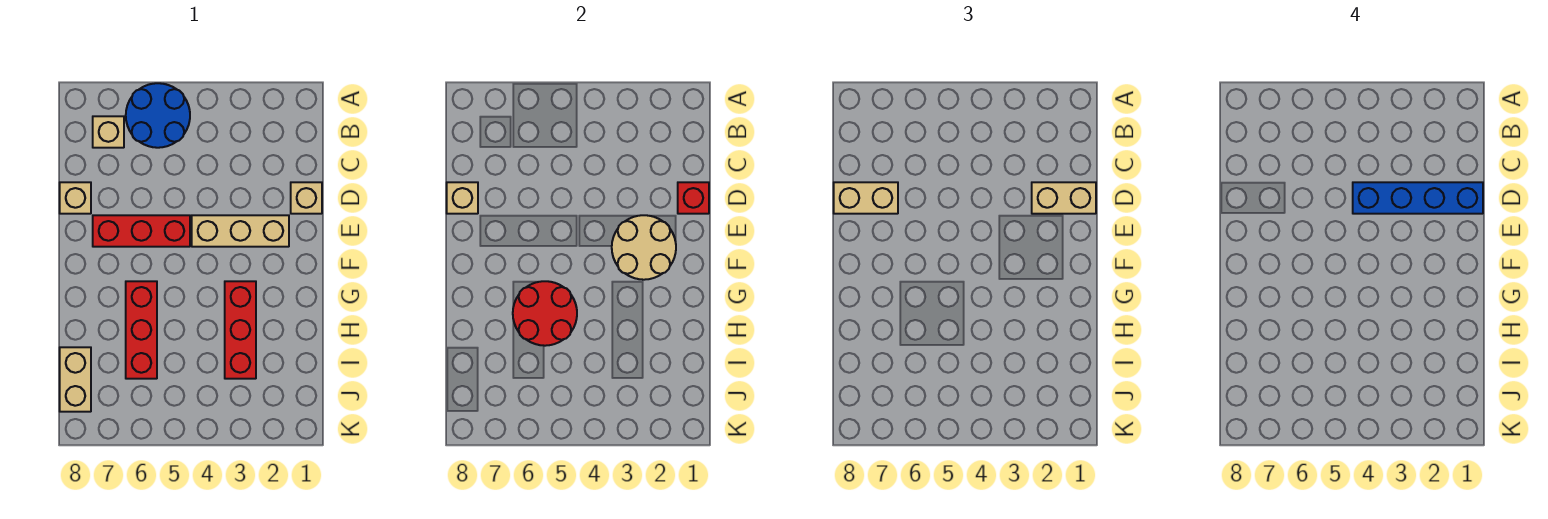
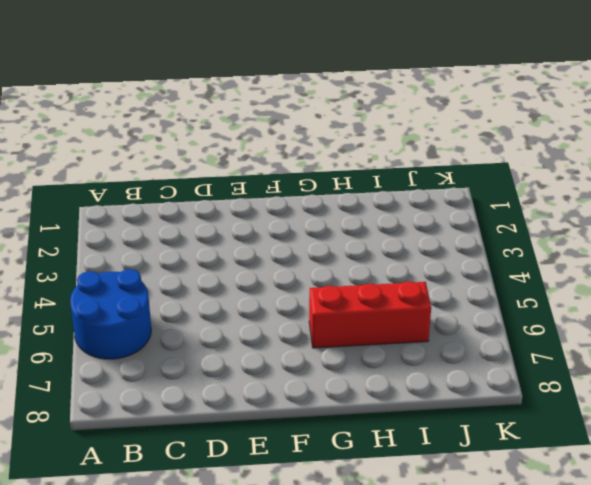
none -> tan brick B7 level 1
none -> tan brick D1 level 1
none -> tan brick D8 level 1

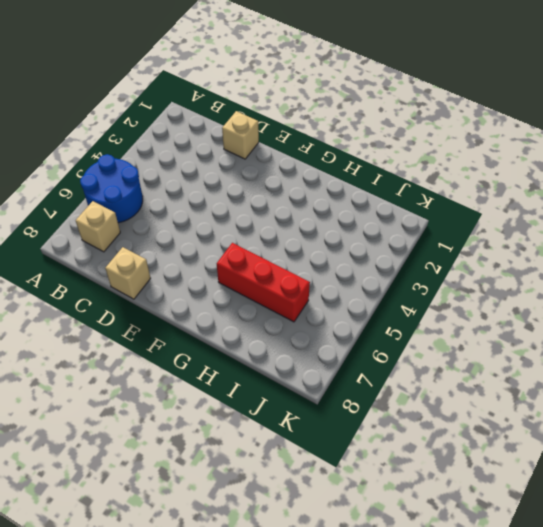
none -> tan brick E2:E4 level 1
none -> red brick E5:E7 level 1
none -> red brick G3:I3 level 1

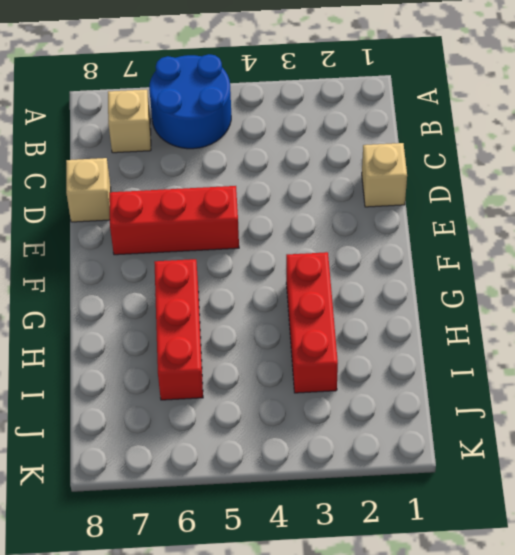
none -> tan brick E2:E4 level 1
none -> tan brick I8:J8 level 1
none -> red brick D1 level 2

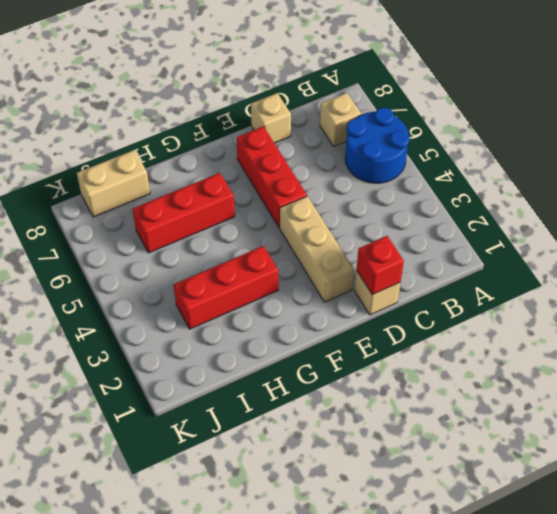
none -> tan brick D8 level 2
none -> tan round brick E2:F3 level 2
none -> red round brick G5:H6 level 2

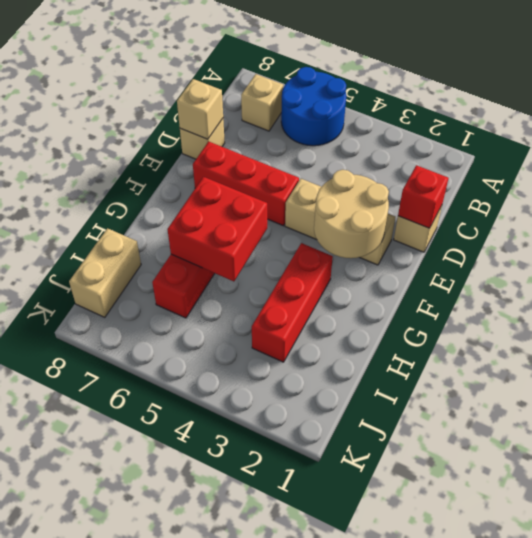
red brick G5:H6 level 2 -> red round brick G5:H6 level 2
none -> tan brick D1:D2 level 3
none -> tan brick D7:D8 level 3
none -> blue brick D1:D4 level 4

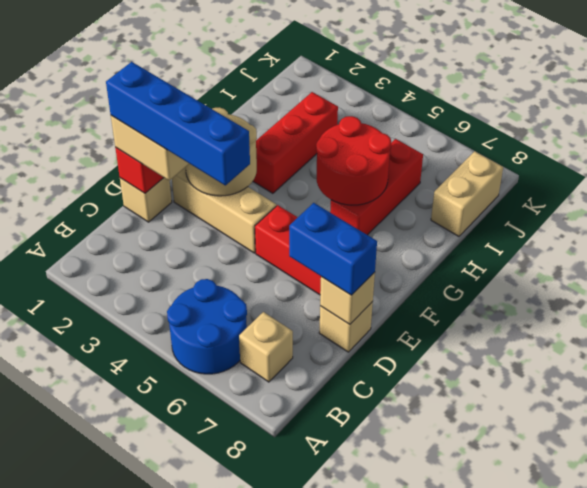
blue brick D7:D8 level 3 -> tan brick D7:D8 level 3

